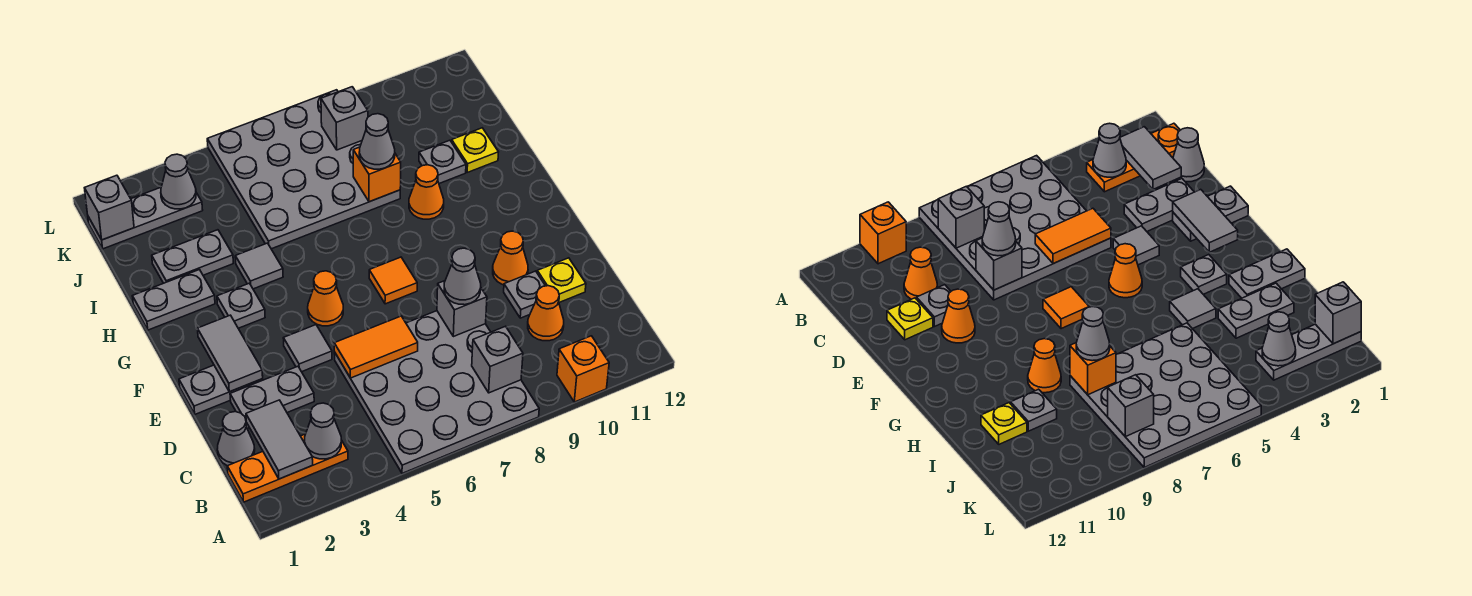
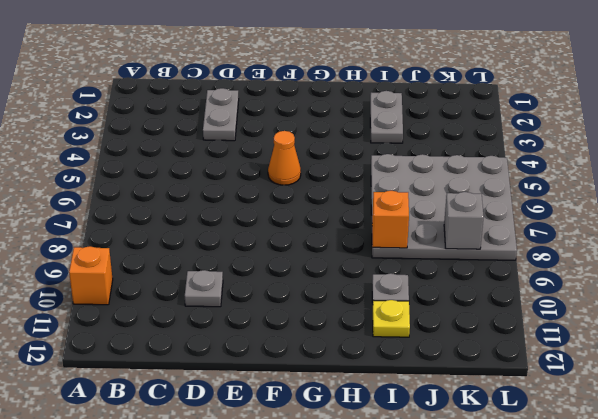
none -> grey plate A5:D8 level 1
none -> orange plate B1:B3 level 1
none -> grey cone C1 level 1
none -> orange cone C10 level 1

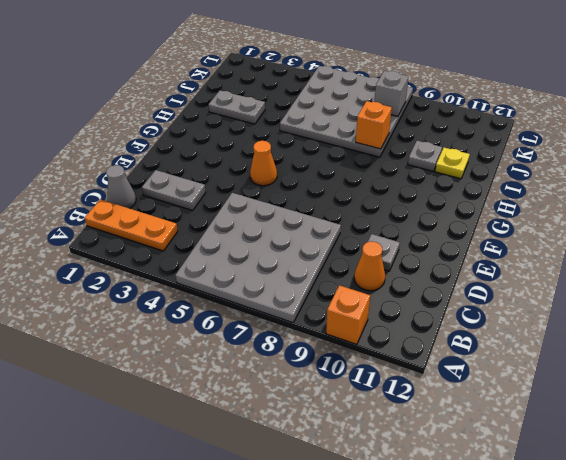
none -> yellow plate D11 level 1
none -> grey plate E1:E2 level 1
none -> grey tile E4 level 1
none -> orange cone E10 level 1

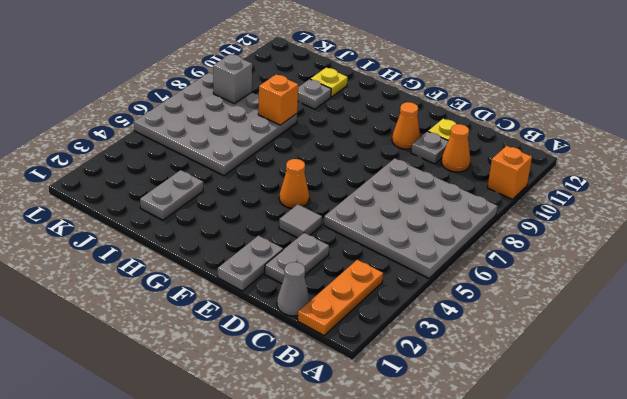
none -> orange tile F7 level 1
none -> grey plate G3 level 1
none -> grey plate H1:H2 level 1
none -> grey tile H4 level 1

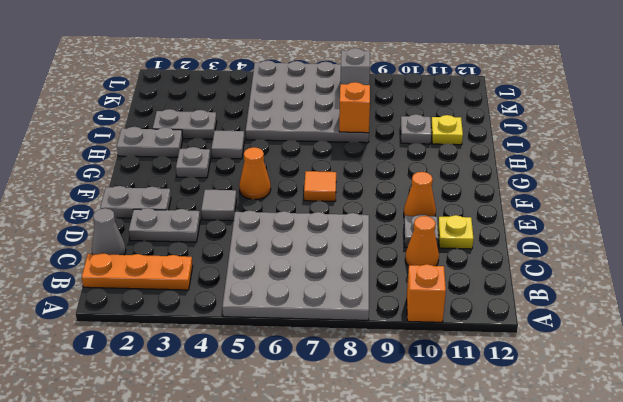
none -> orange cone H9 level 1
none -> grey plate K1:K3 level 1
none -> grey tile B2:C2 level 2
none -> grey cone B3 level 2

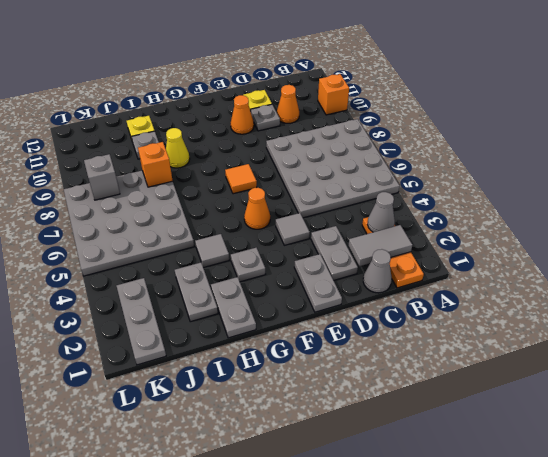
yellow cone H9 level 1 -> orange cone H9 level 1
none -> grey brick B8 level 2
none -> orange tile D5:D6 level 2
none -> grey brick D8 level 2
none -> grey tile E2:F2 level 2

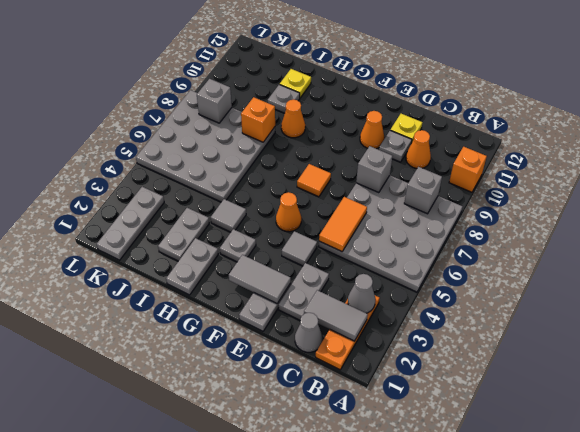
none -> grey brick K1 level 2
none -> grey cone K3 level 2
none -> grey cone D8 level 3
none -> grey cone I8 level 3

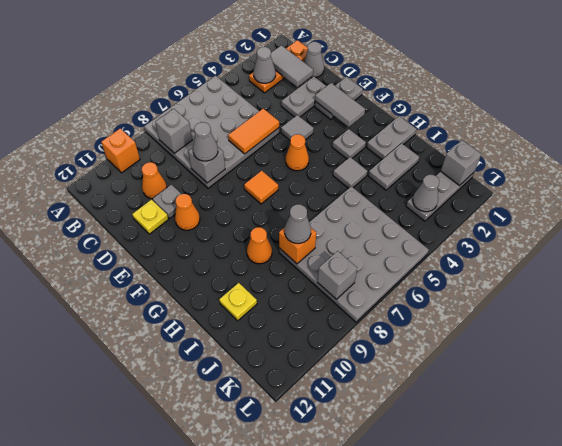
none -> grey plate I10 level 1

